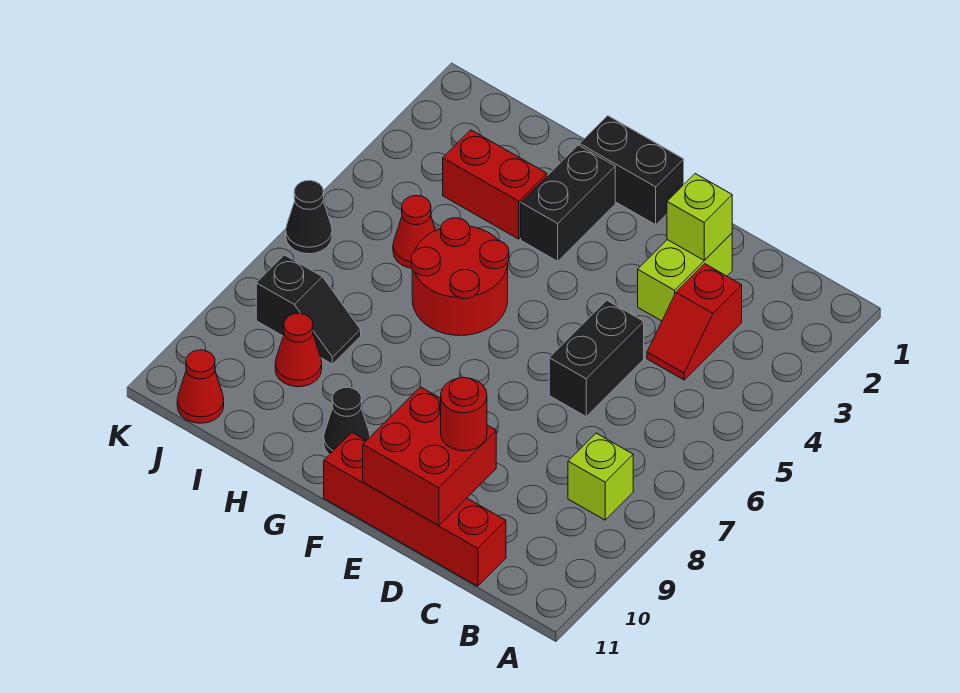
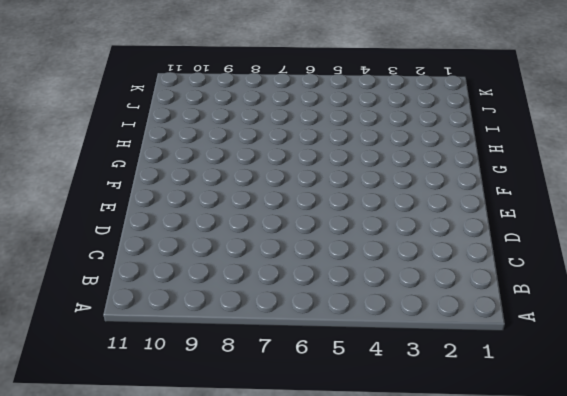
none -> lime brick B8 level 1
none -> red slope C3:C4 level 1 top 3
none -> red brick C11:F11 level 1

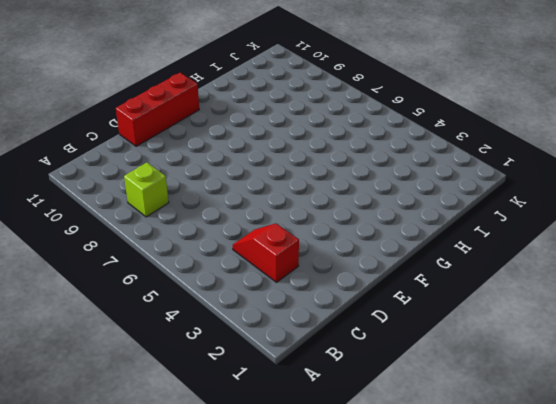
red brick D11:F11 level 1 -> red brick C11:F11 level 1
none -> lime brick D2:D3 level 1
none -> black brick D5:D6 level 1
none -> black brick F1:G1 level 1

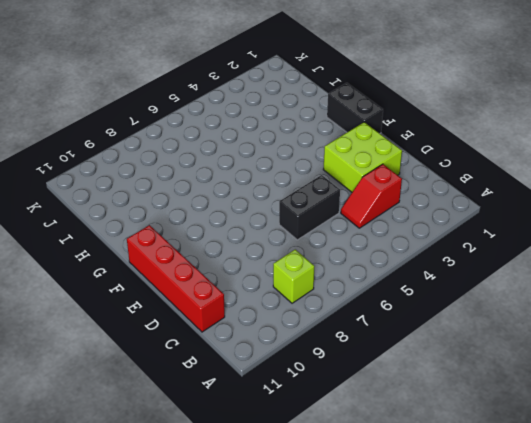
lime brick D2:E3 level 1 -> lime brick D2:D3 level 1
none -> black brick G2:G3 level 1
none -> red round brick G5:H6 level 1
none -> black cone G10 level 1

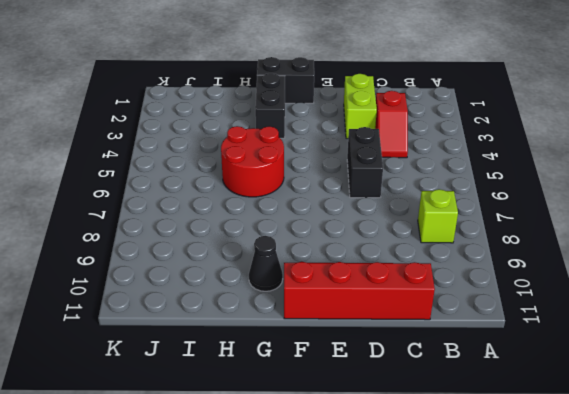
none -> red brick H3:I3 level 1
none -> red cone I5 level 1
none -> black slope I8:J8 level 1 top J

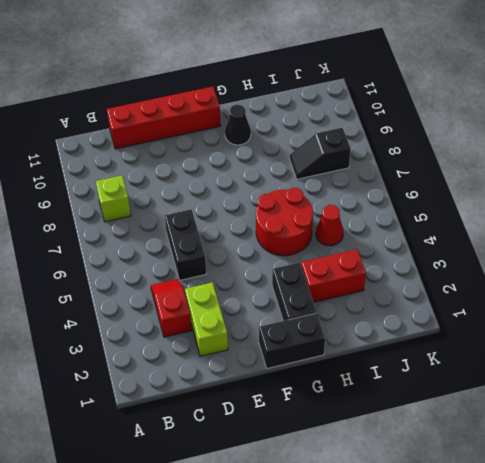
none -> red cone I9 level 1
none -> red cone J11 level 1
none -> black cone K6 level 1

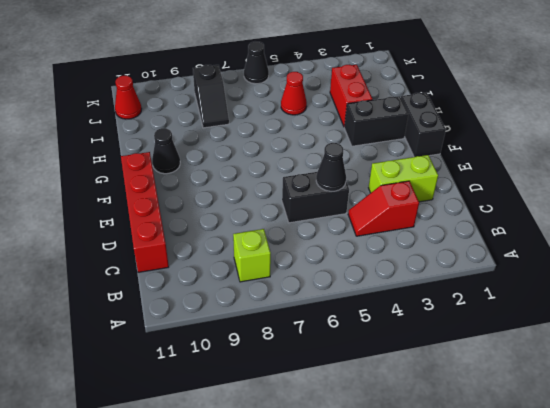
black cone D5 level 2 -> none
none -> red round brick G5:H6 level 1
none -> red cone I9 level 1
none -> lime brick D2 level 2

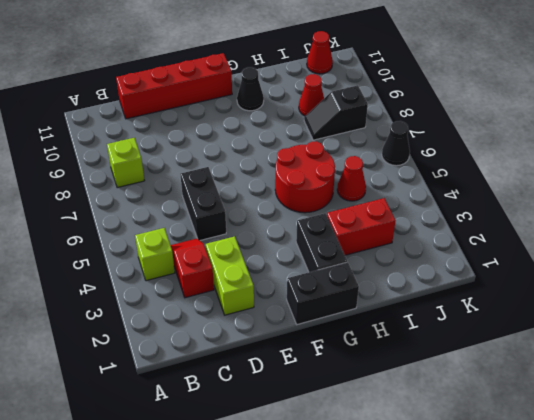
lime brick B4 level 1 -> lime brick D2 level 2
none -> red brick D10:E11 level 2
none -> red round brick D10 level 3

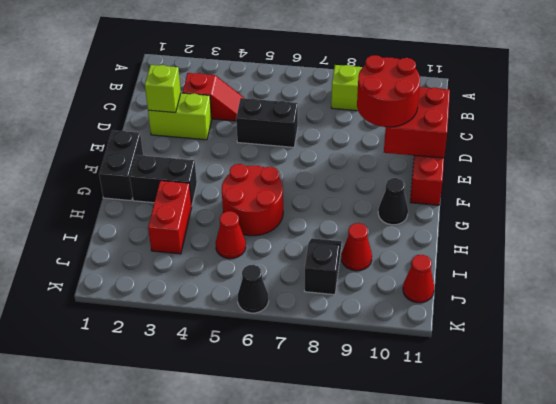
red round brick D9:E10 level 3 -> red round brick D10 level 3

